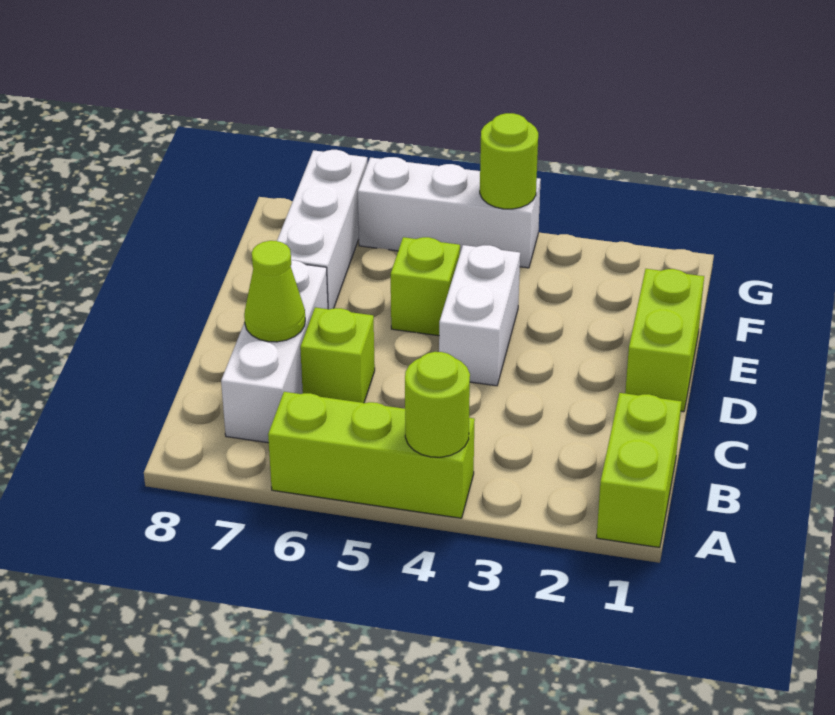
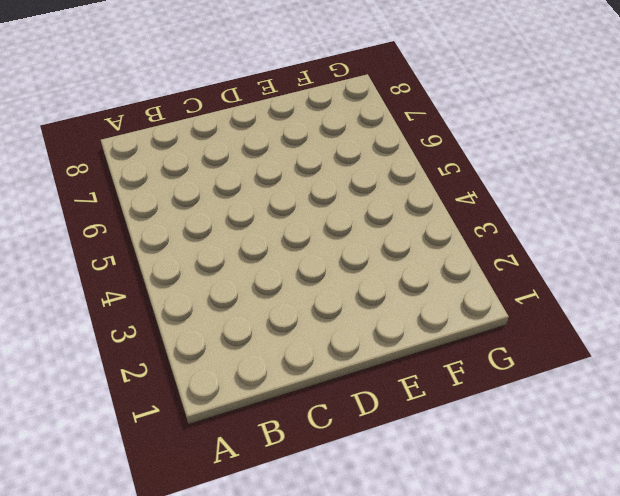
none -> lime brick A1:B1 level 1
none -> lime brick A4:A6 level 1
none -> white brick B7:D7 level 1

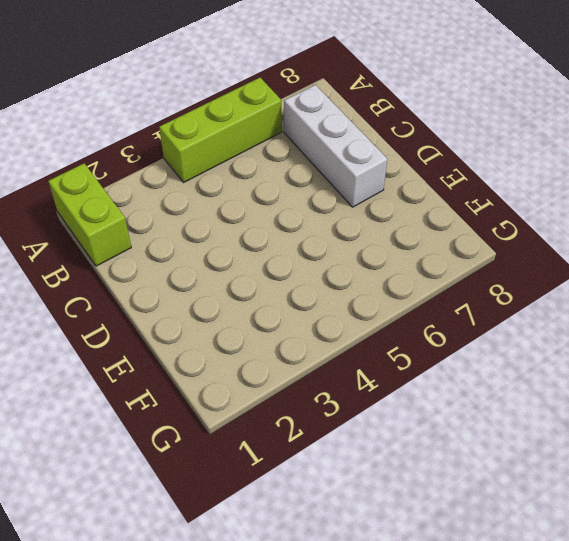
none -> lime brick C6 level 1
none -> lime brick D1:E1 level 1
none -> white brick D4:E4 level 1

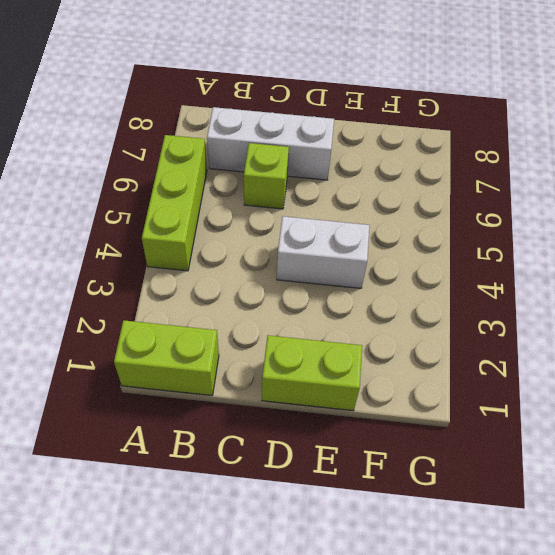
none -> lime brick E5 level 1
none -> white brick E7:G7 level 1
none -> white brick G4:G6 level 1

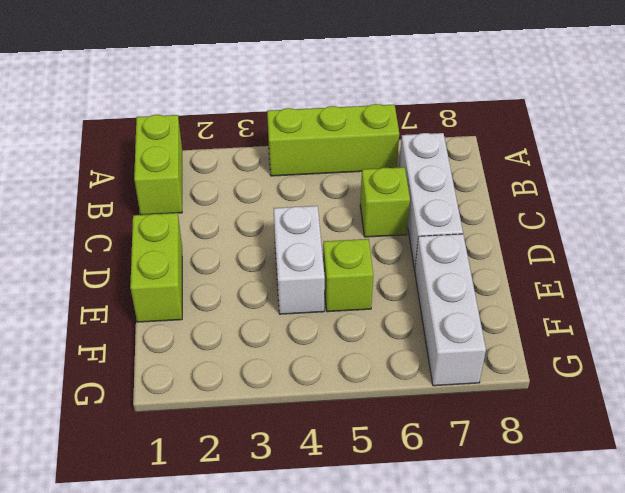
none -> white brick G4:G6 level 1
none -> lime round brick A4 level 2
none -> lime cone C7 level 2

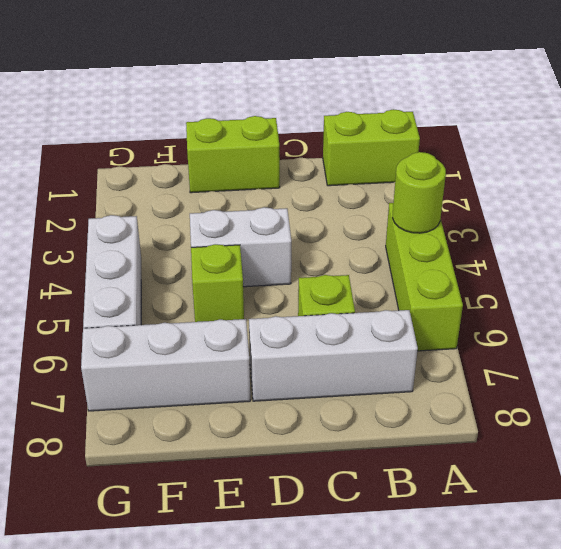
none -> lime cone C7 level 2
none -> lime round brick G4 level 2

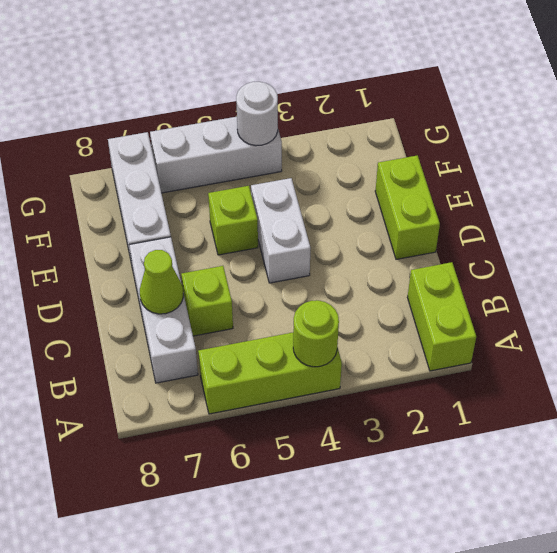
white round brick G4 level 2 -> lime round brick G4 level 2

